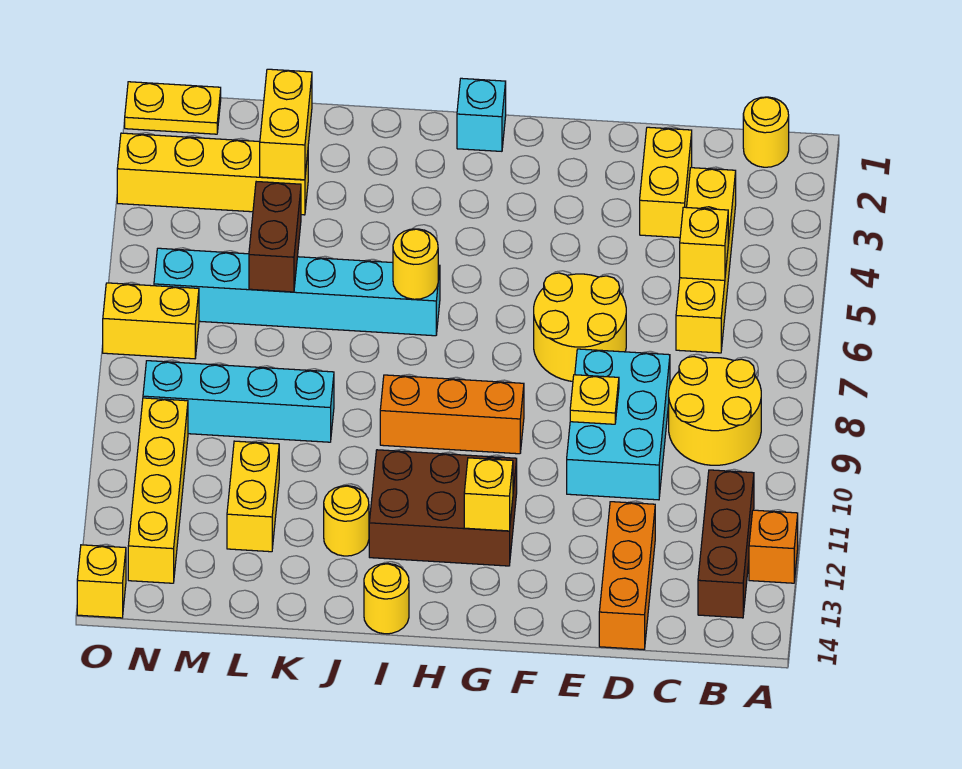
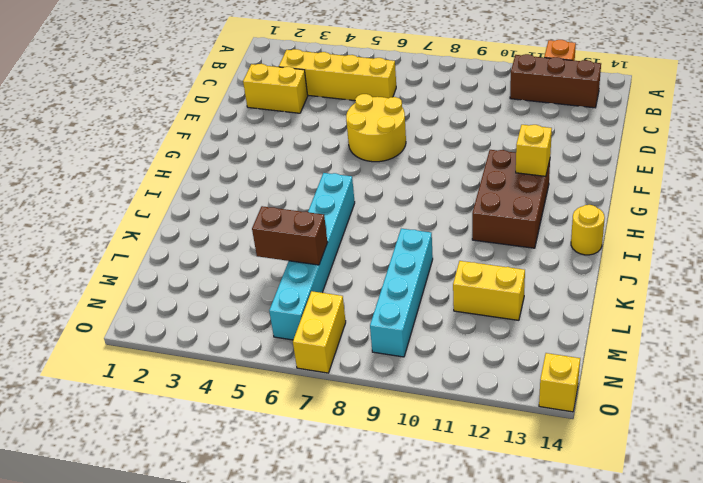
none -> yellow round brick B1 level 1
none -> yellow round brick B8:C9 level 1
none -> cyan brick D8:E10 level 1

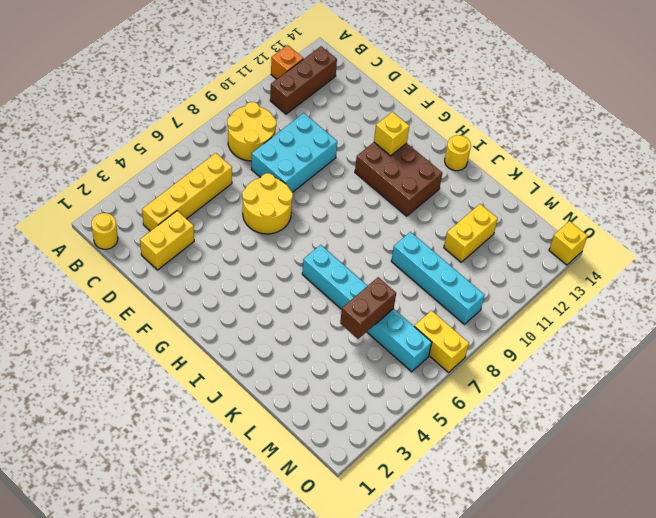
none -> orange brick D12:D14 level 1
none -> orange brick G9:I9 level 1
none -> cyan brick H1 level 1

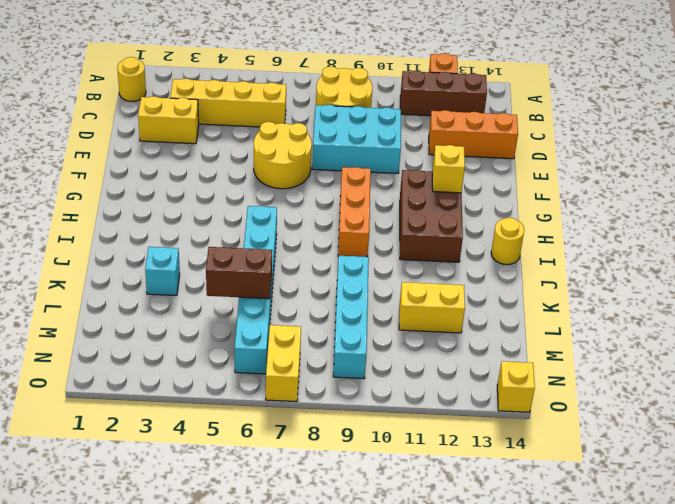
cyan brick K3 level 1 -> cyan brick H1 level 1
none -> yellow round brick J12 level 1
none -> yellow brick L3:O3 level 1
none -> yellow plate N1:O1 level 1

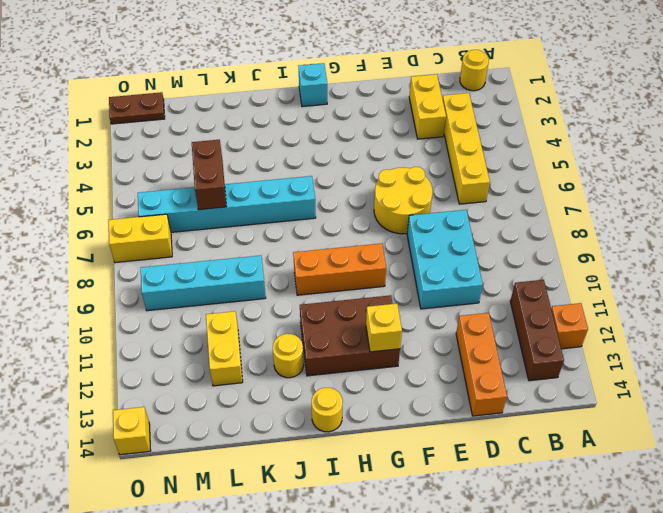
brown plate N1:O1 level 1 -> yellow plate N1:O1 level 1
none -> yellow round brick B8:C9 level 1
none -> yellow brick L3:O3 level 1
none -> yellow brick N10:N13 level 1

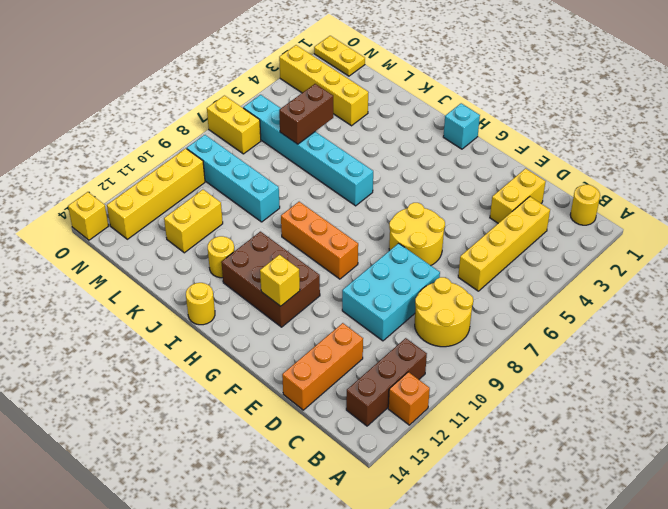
none -> yellow brick C5 level 2
none -> yellow plate E9 level 2
none -> yellow round brick I6 level 2

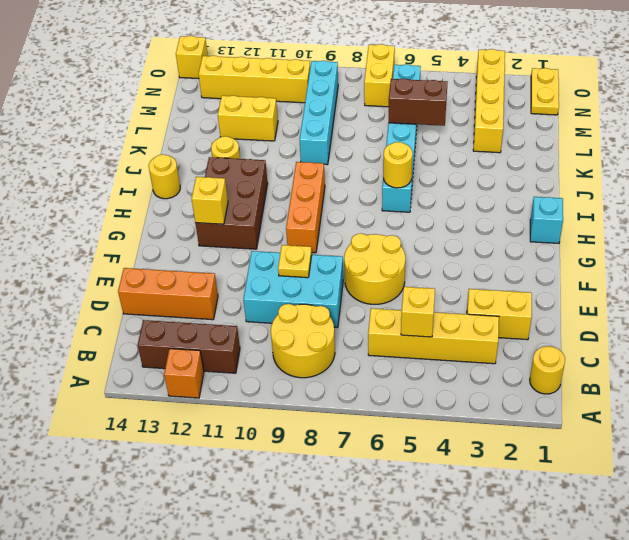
none -> yellow brick L2:L3 level 2

